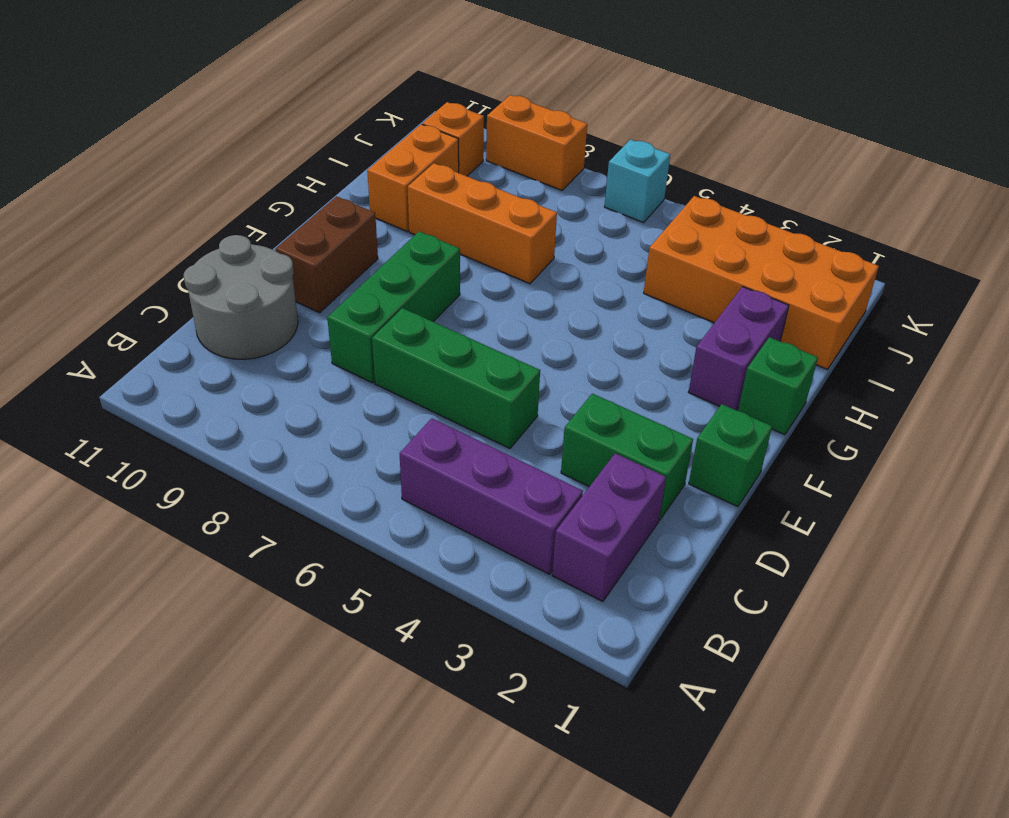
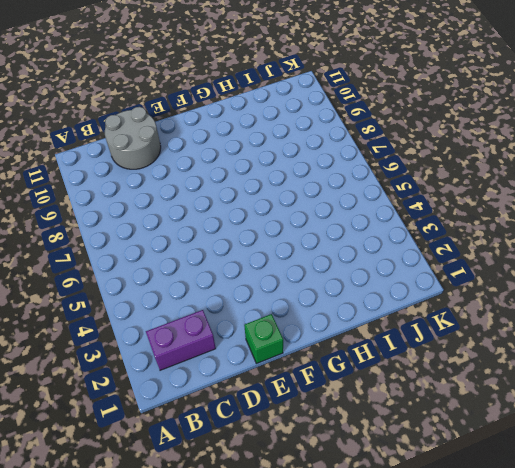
none -> purple brick B3:B5 level 1
none -> green brick D2:D3 level 1
none -> green brick D5:D7 level 1

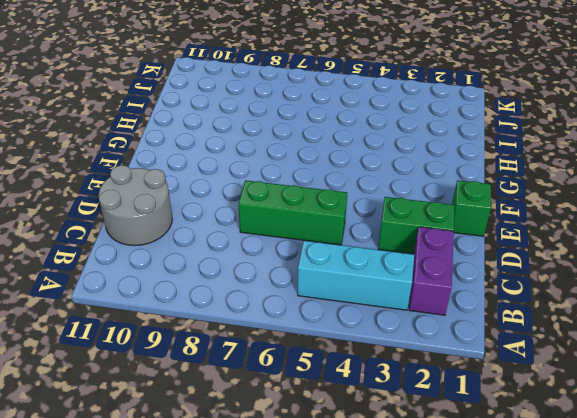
cyan brick B3:B5 level 1 -> purple brick B3:B5 level 1
none -> green brick D8:F8 level 1
none -> brown brick E10:F10 level 1
none -> green brick G1 level 1

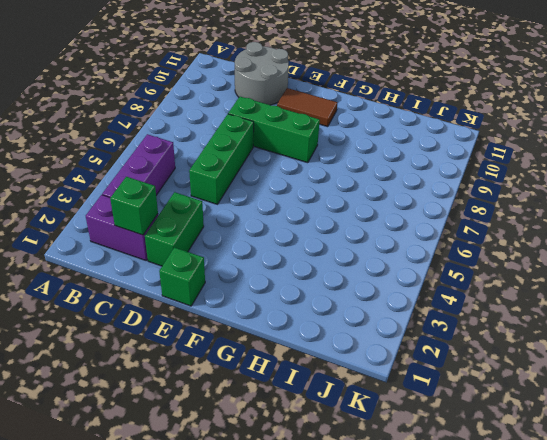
green brick C2 level 2 -> green brick G1 level 1
brown tile E10:F10 level 1 -> brown brick E10:F10 level 1
none -> purple brick G2:H2 level 1
none -> orange brick H7:H9 level 1
none -> orange brick H10:I10 level 1

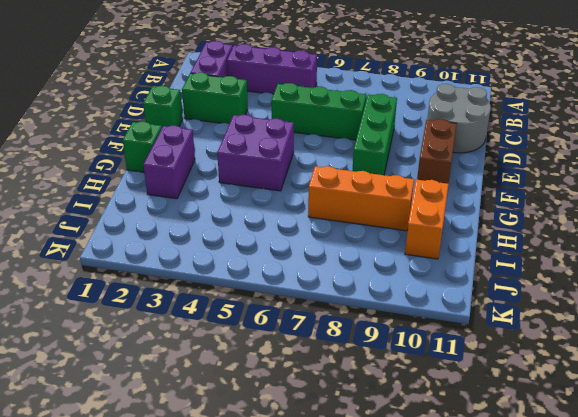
purple brick F4:G5 level 1 -> none
none -> orange brick I1:J4 level 1
none -> orange brick J10 level 1
none -> cyan brick K6 level 1

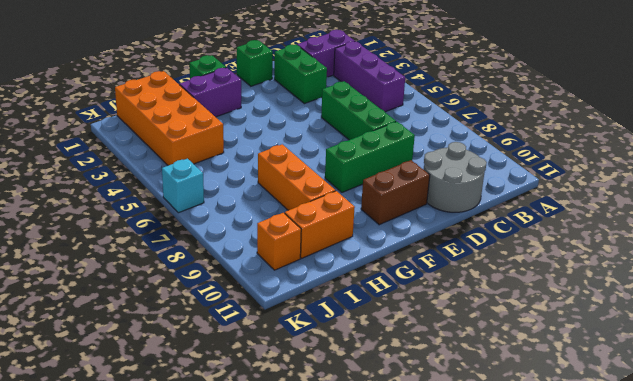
none -> orange brick K8:K9 level 1

